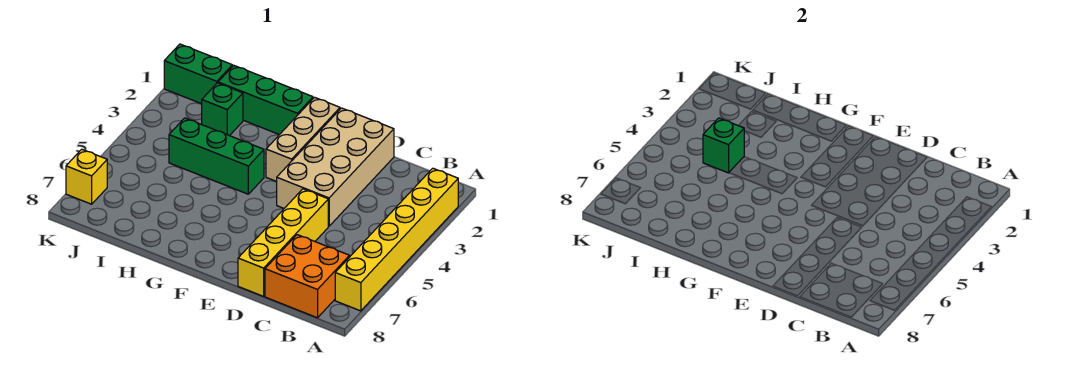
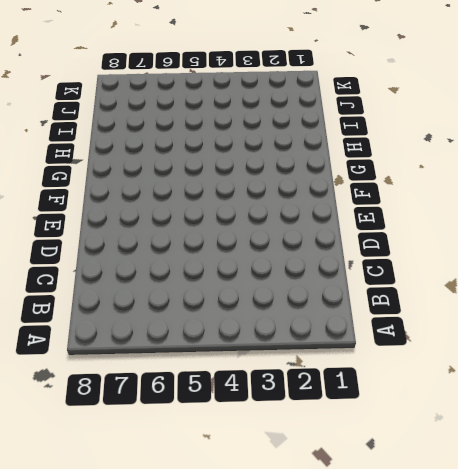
none -> yellow brick A2:A7 level 1
none -> orange brick B7:C8 level 1

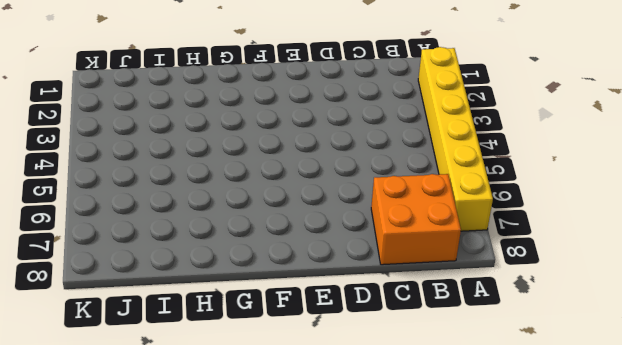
none -> tan brick D1:E4 level 1
none -> yellow brick D5:D8 level 1

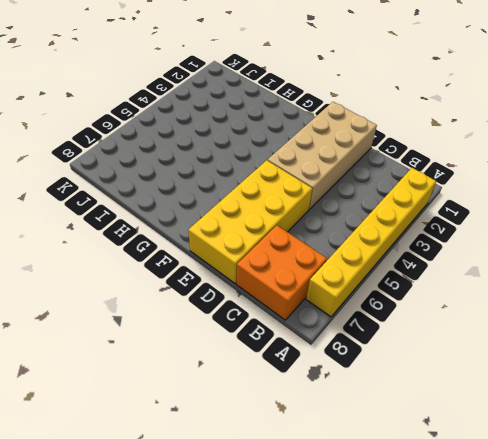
yellow brick D5:E8 level 1 -> yellow brick D5:D8 level 1
none -> tan brick F1:F3 level 1
none -> green brick G1:I1 level 1

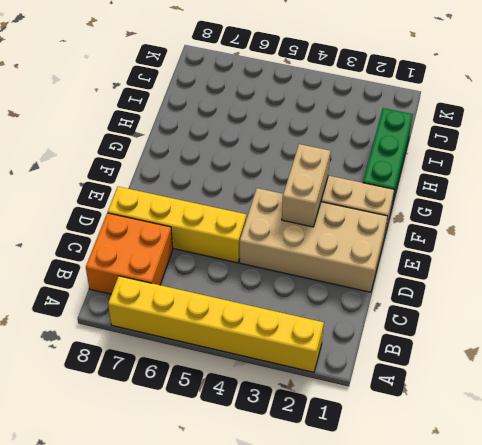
tan brick E3:F3 level 2 -> none
none -> green brick G4:I4 level 1
none -> green brick I2 level 1

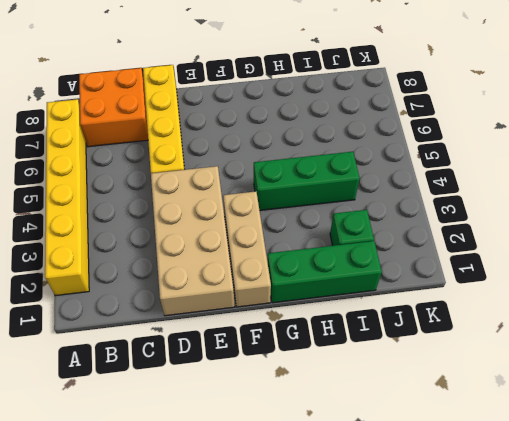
none -> green brick J1:K1 level 1
none -> yellow brick K7 level 1

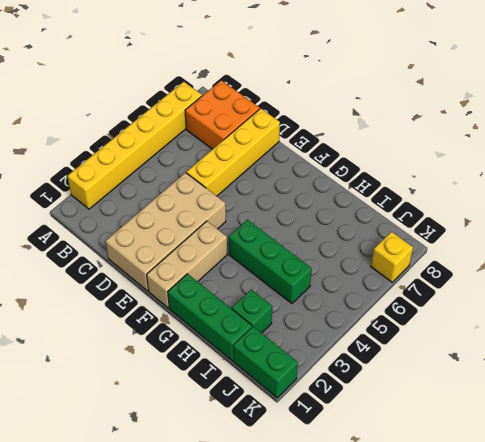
none -> green brick I4 level 2

